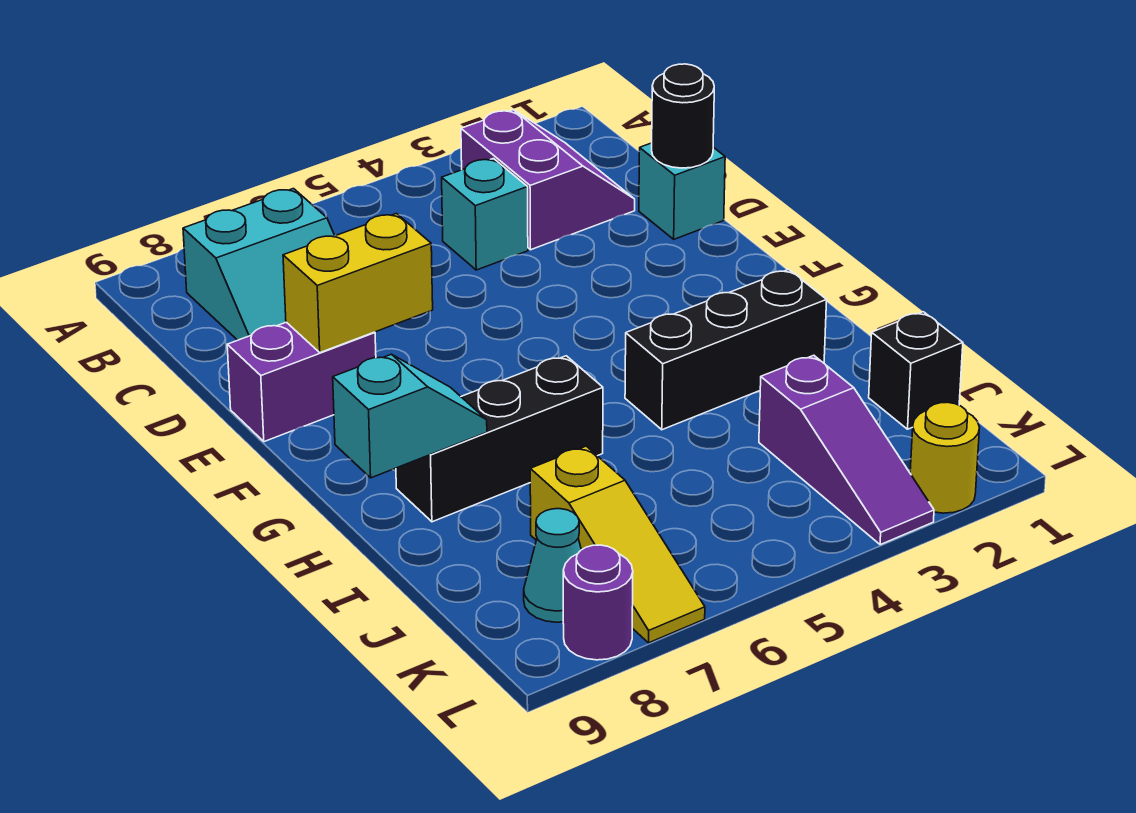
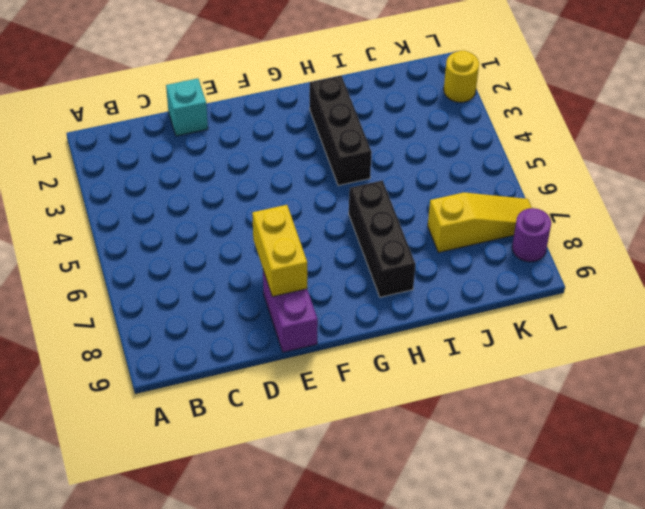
none -> purple slope B2:C3 level 1 top 3
none -> cyan slope B7:C8 level 1 top B
none -> cyan brick C4 level 1

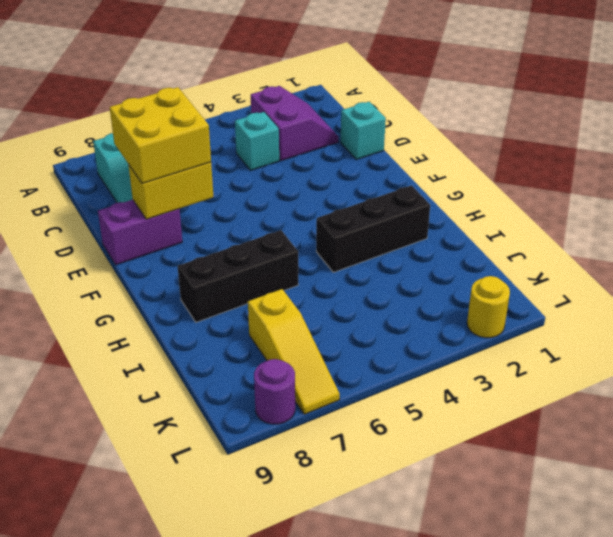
yellow brick D7:E8 level 3 -> none
none -> black brick J1 level 1
none -> purple slope J3:L3 level 1 top J
none -> cyan cone K8 level 1

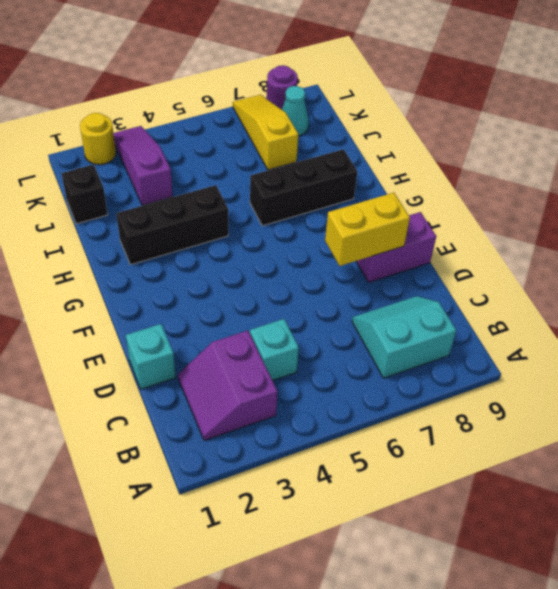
none -> black round brick D1 level 2
none -> cyan slope H8:H9 level 2 top 9

